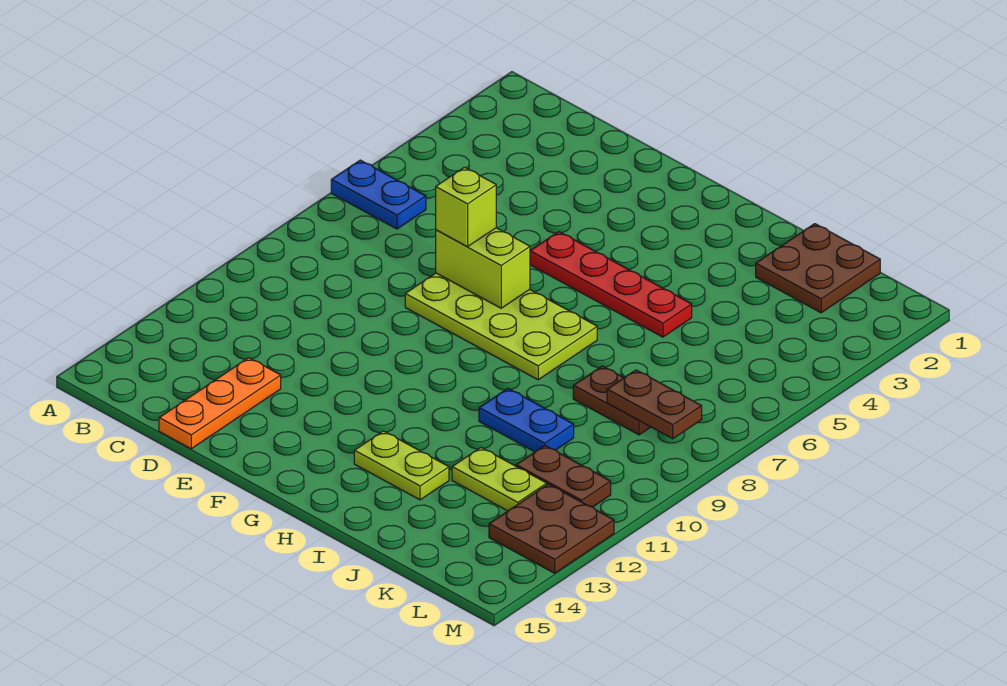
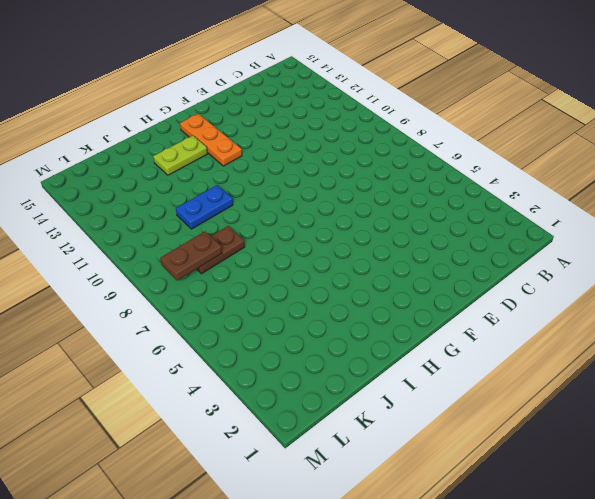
orange plate G12:G14 level 1 -> orange plate D13:D15 level 1
none -> blue plate A6:B6 level 1
none -> lime plate E7:H8 level 1
none -> red plate F5:I5 level 1

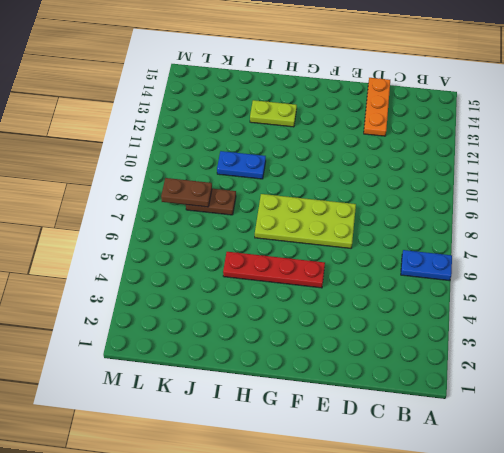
none -> brown plate J1:K2 level 1
none -> lime plate J12:K12 level 1
none -> brown plate K11:L11 level 1

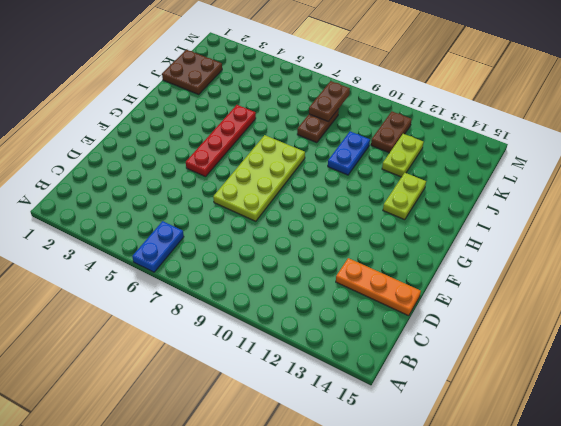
none -> brown plate L12:M13 level 1
none -> lime brick E7:F7 level 2
none -> lime brick E7 level 3

